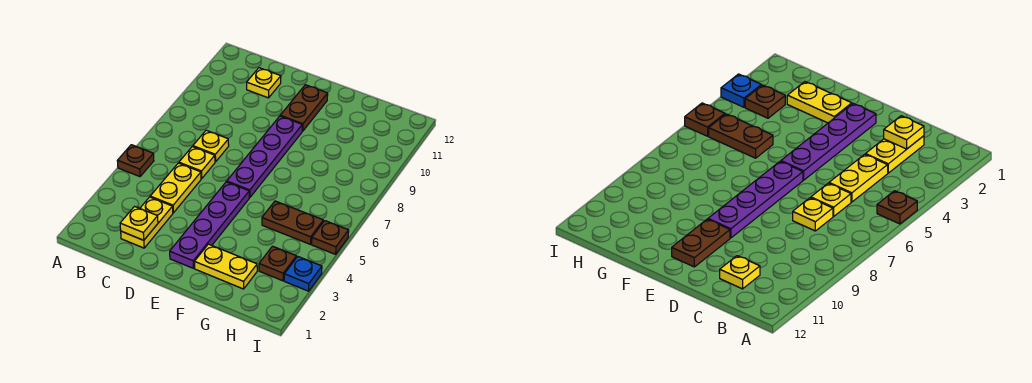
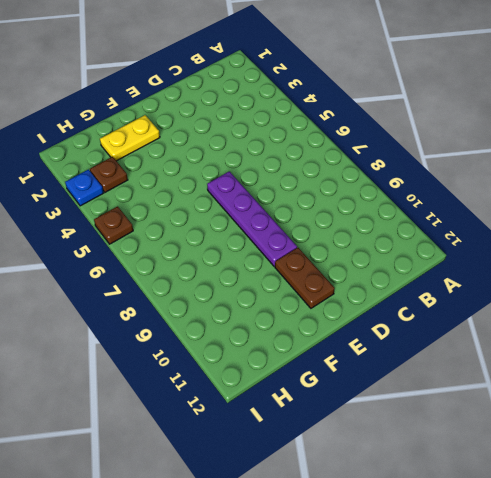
none -> brown plate A5 level 1
none -> yellow plate C2:C3 level 1
none -> yellow plate C4:C5 level 1

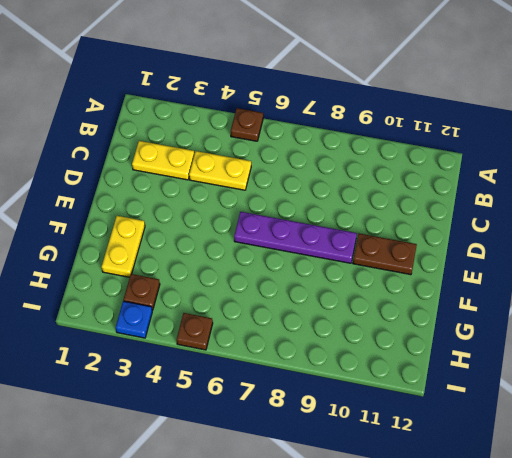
none -> yellow plate C6 level 1
none -> yellow plate C7 level 1
none -> yellow plate C11 level 1

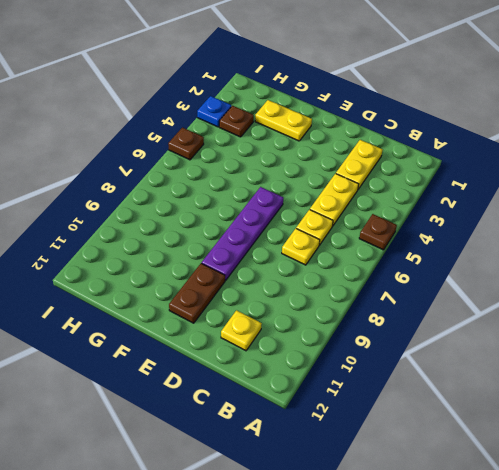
none -> purple plate E2:E5 level 1
none -> brown plate G5:H5 level 1
none -> yellow plate C2 level 2

